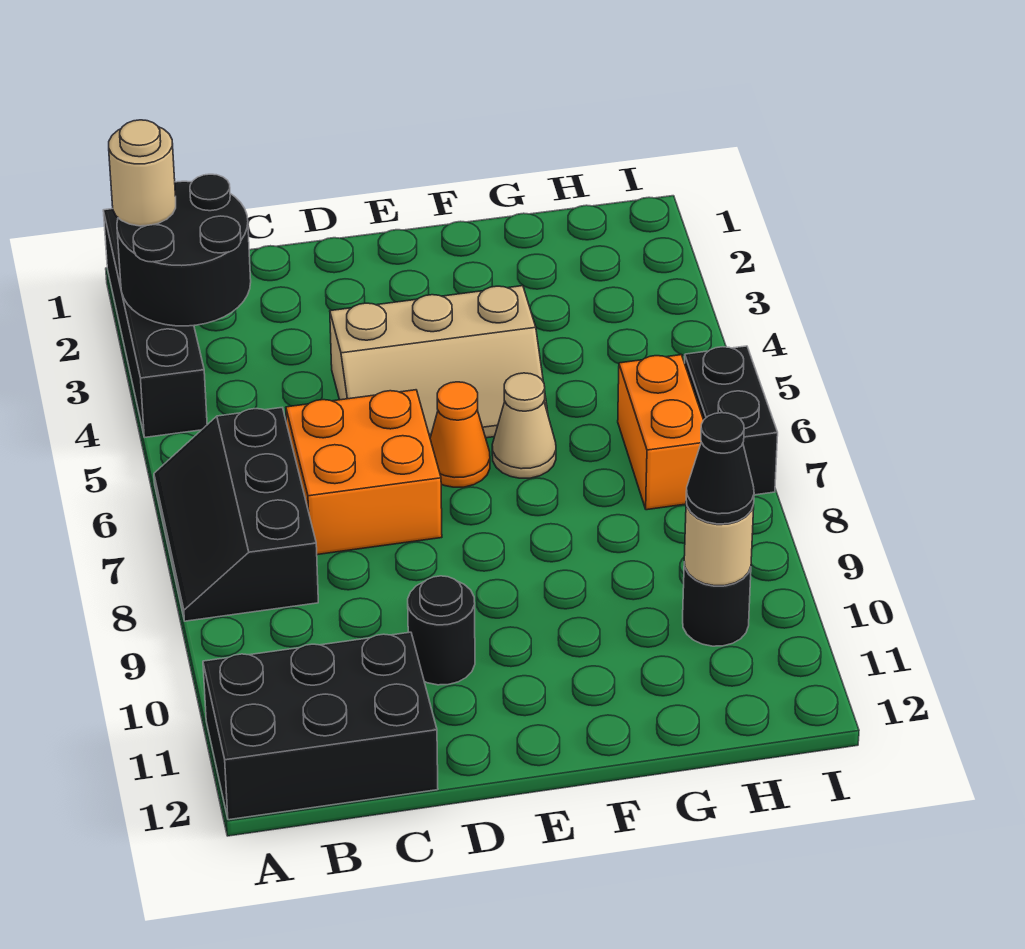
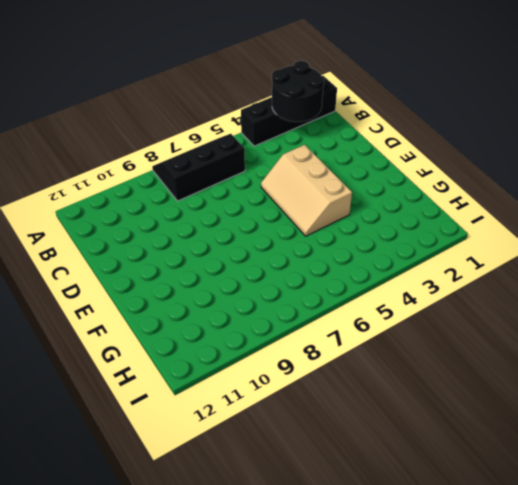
none -> black brick A11:C12 level 1
none -> orange brick C6:D7 level 1
none -> black round brick D10 level 1

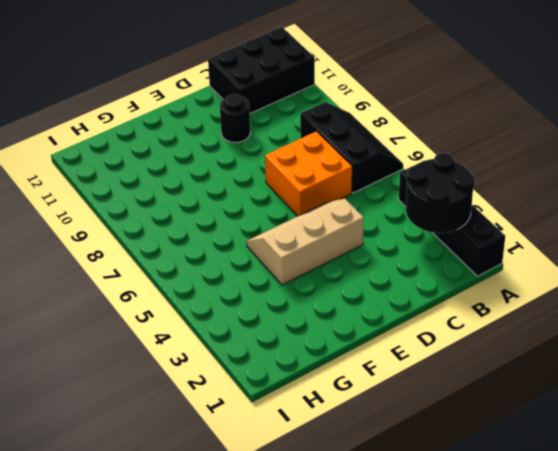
none -> orange cone E6 level 1
none -> tan cone F6 level 1
none -> orange brick H6:H7 level 1

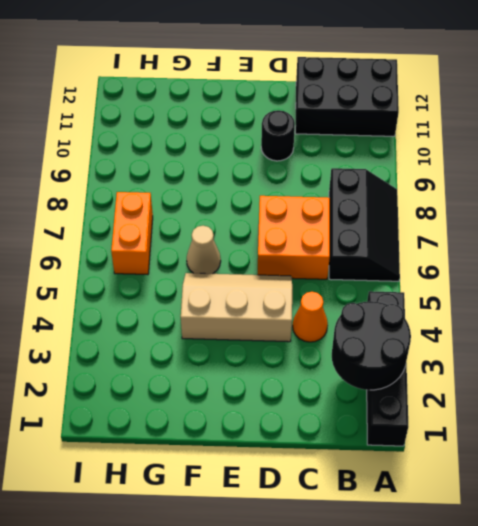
orange cone C4 level 1 -> orange cone E6 level 1
none -> black round brick H10 level 1
none -> black brick I6:I7 level 1
none -> tan round brick H10 level 2

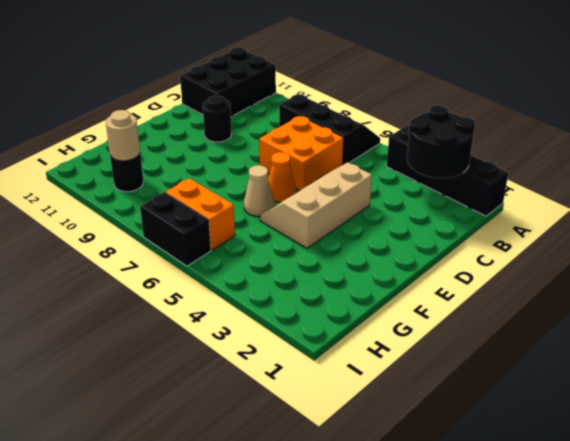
none -> tan round brick A2 level 3
none -> black cone H10 level 3

